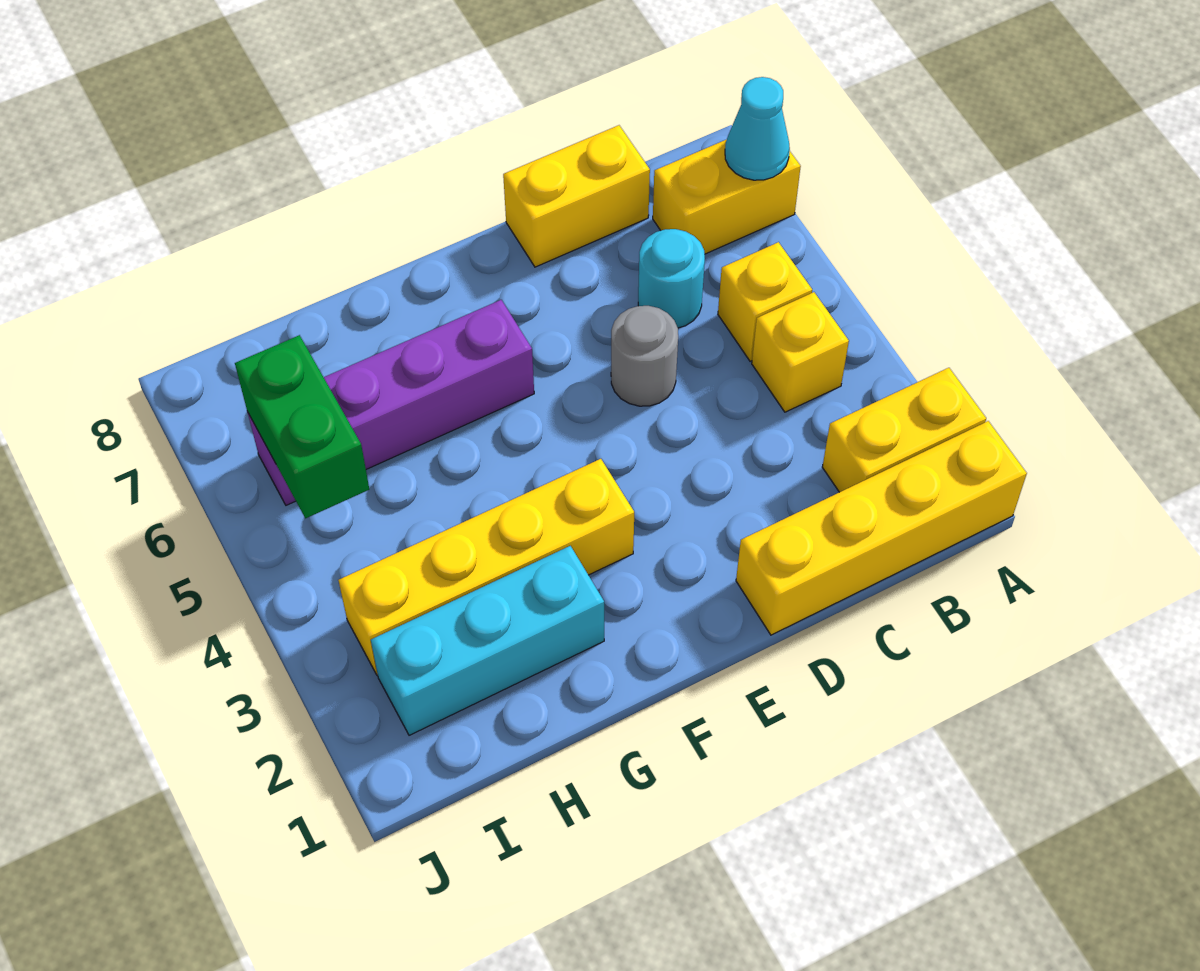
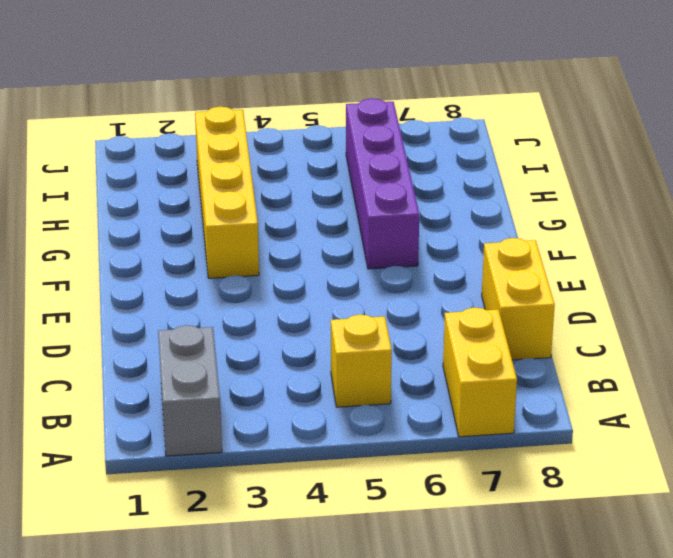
grey brick A2:B2 level 1 -> yellow brick A2:B2 level 1
none -> yellow brick A1:D1 level 1
none -> yellow brick B4 level 1
none -> cyan round brick C6 level 1

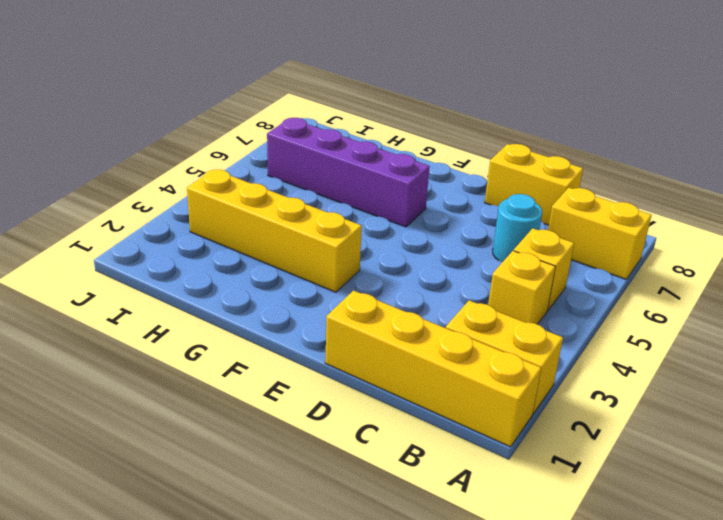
none -> grey round brick D5 level 1
none -> cyan brick G2:I2 level 1
none -> cyan cone A7 level 2

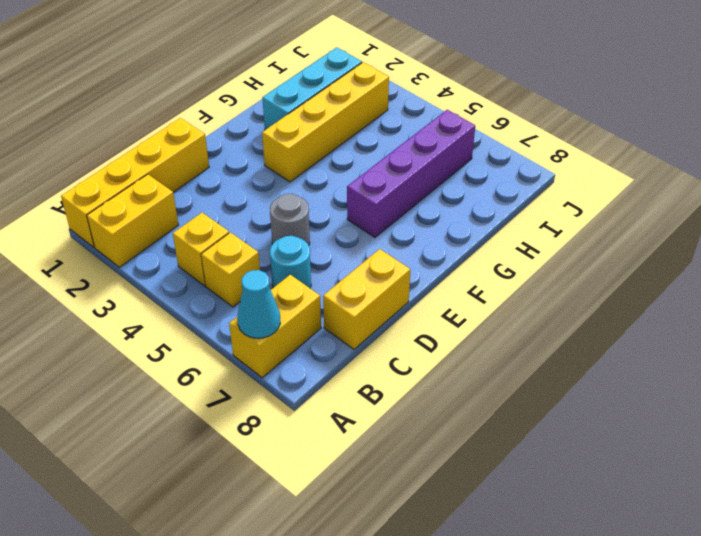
none -> green brick I5:I6 level 2

